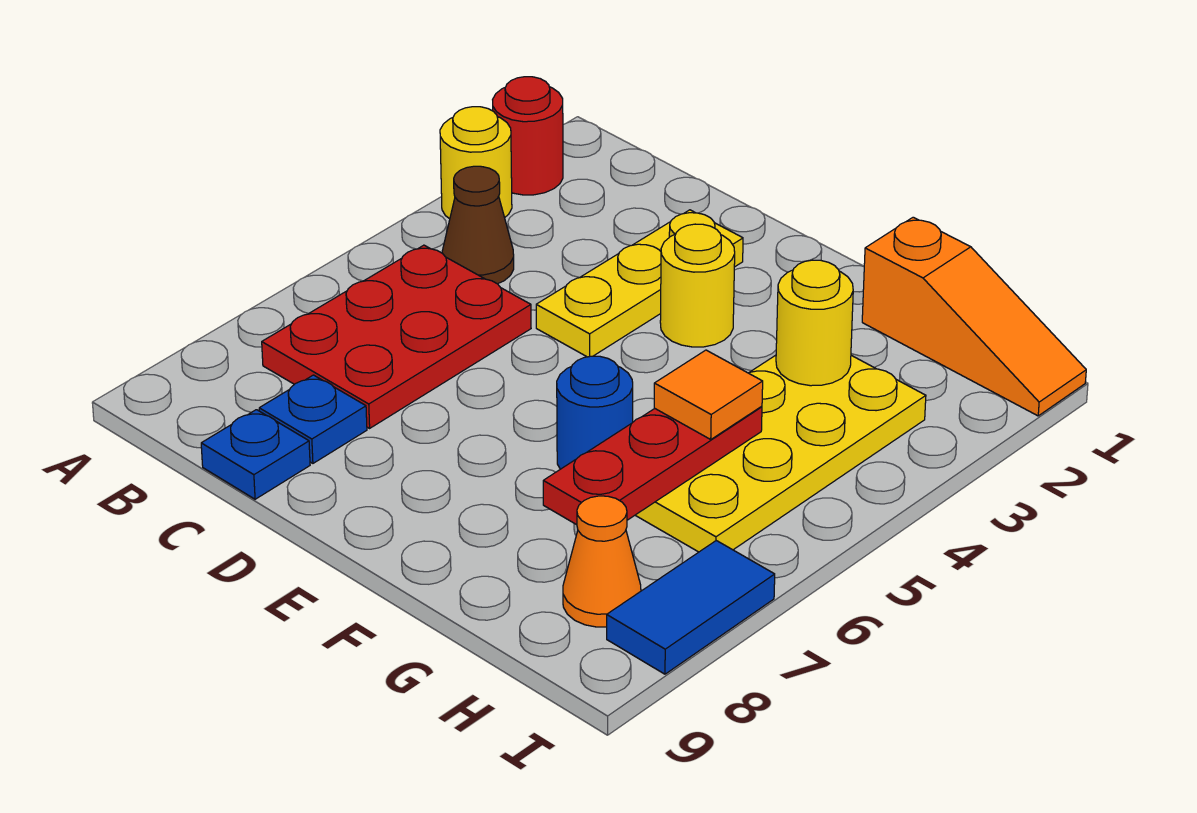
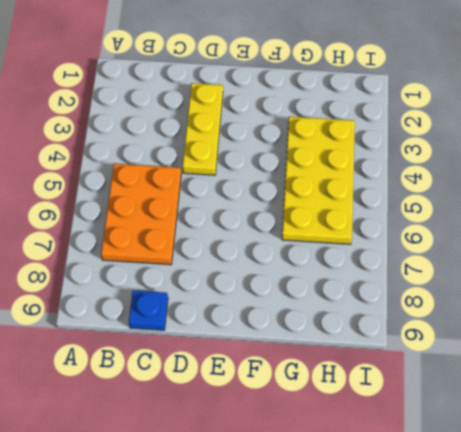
orange plate B5:C7 level 1 -> red plate B5:C7 level 1
none -> red round brick A2 level 1
none -> yellow round brick A3 level 1
none -> brown cone B4 level 1

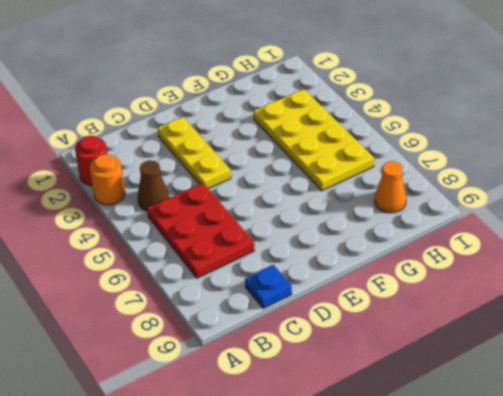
orange round brick A3 level 1 -> yellow round brick A3 level 1
none -> blue plate C8 level 1
none -> yellow round brick E3 level 1
none -> blue round brick F6 level 1

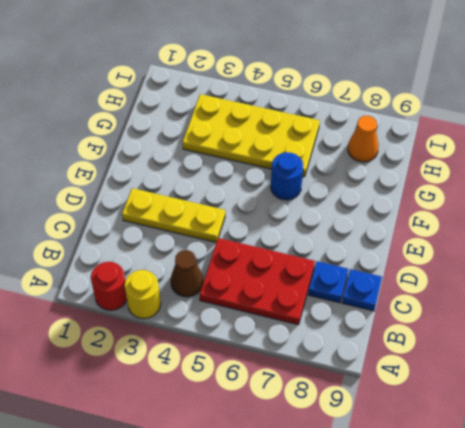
none -> yellow round brick E3 level 1
none -> orange slope G1:I1 level 1 top G
none -> blue tile I7:I8 level 1

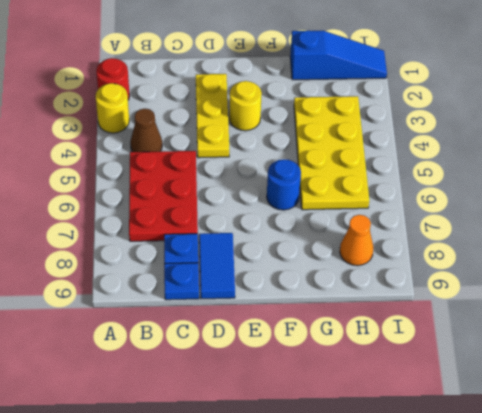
blue tile D8:D9 level 1 -> blue tile I7:I8 level 1
blue slope G1:I1 level 1 top G -> orange slope G1:I1 level 1 top G
none -> yellow round brick G3 level 2
none -> red plate G5:G7 level 2
none -> orange tile G5 level 3

